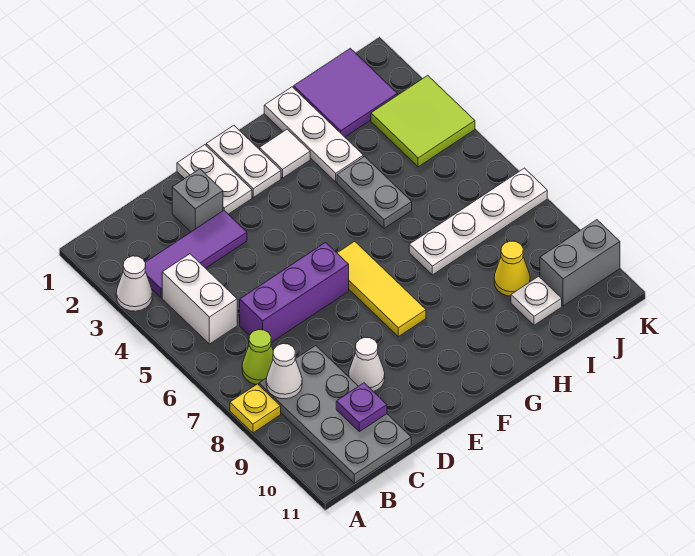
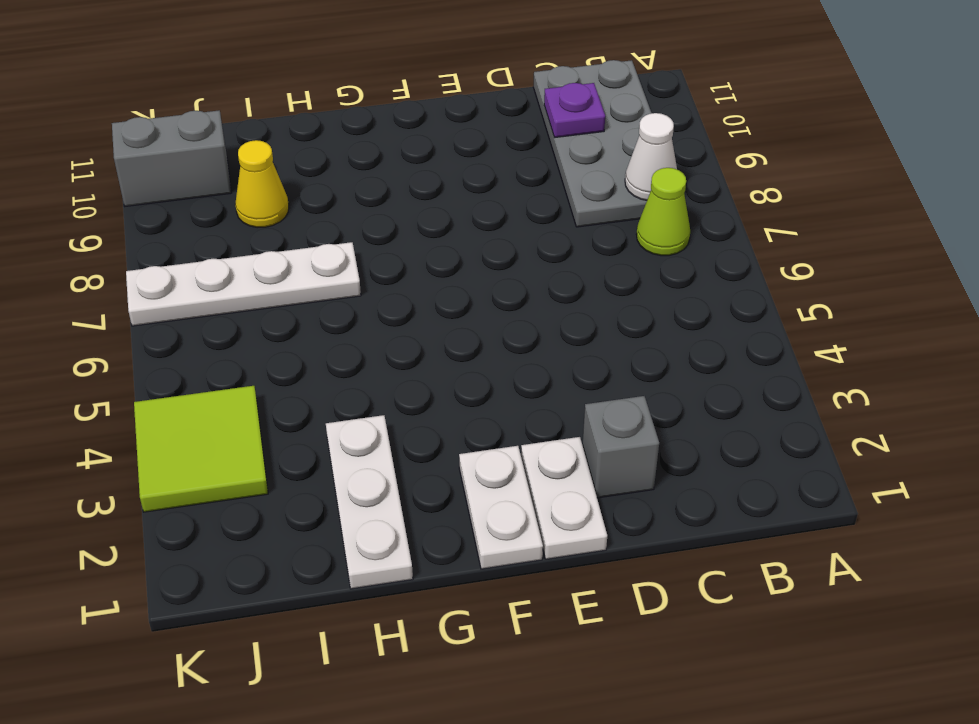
none -> white cone A3 level 1
none -> yellow plate A8 level 1
none -> purple tile B3:D3 level 1

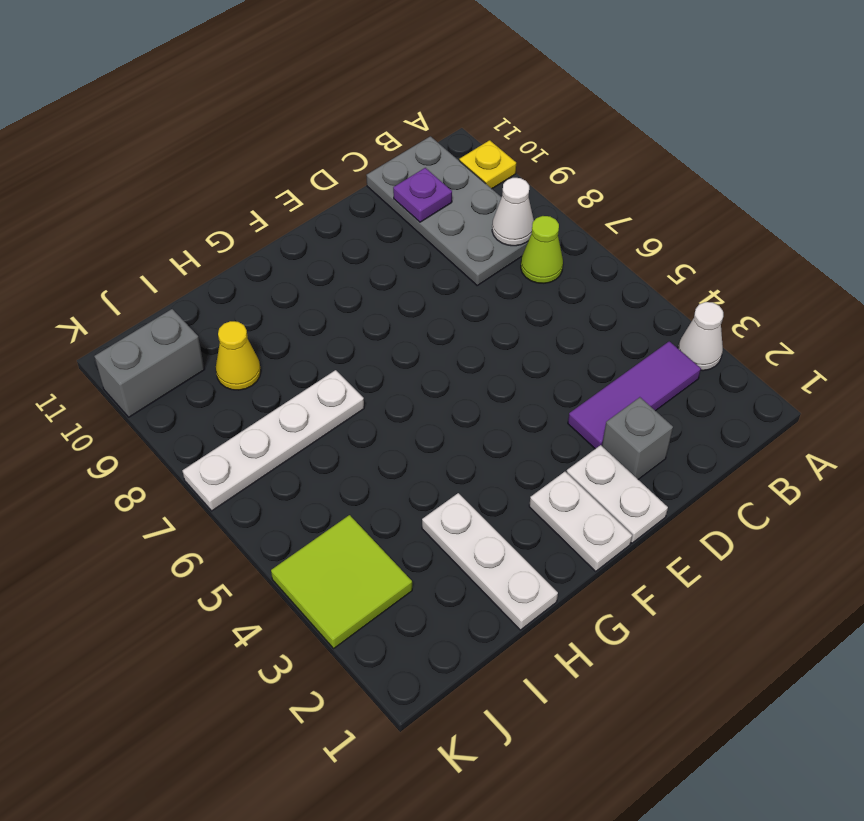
yellow plate A10 level 1 -> yellow plate A8 level 1
none -> white brick B4:B5 level 1
none -> purple brick C6:E6 level 1
none -> white cone D9 level 1

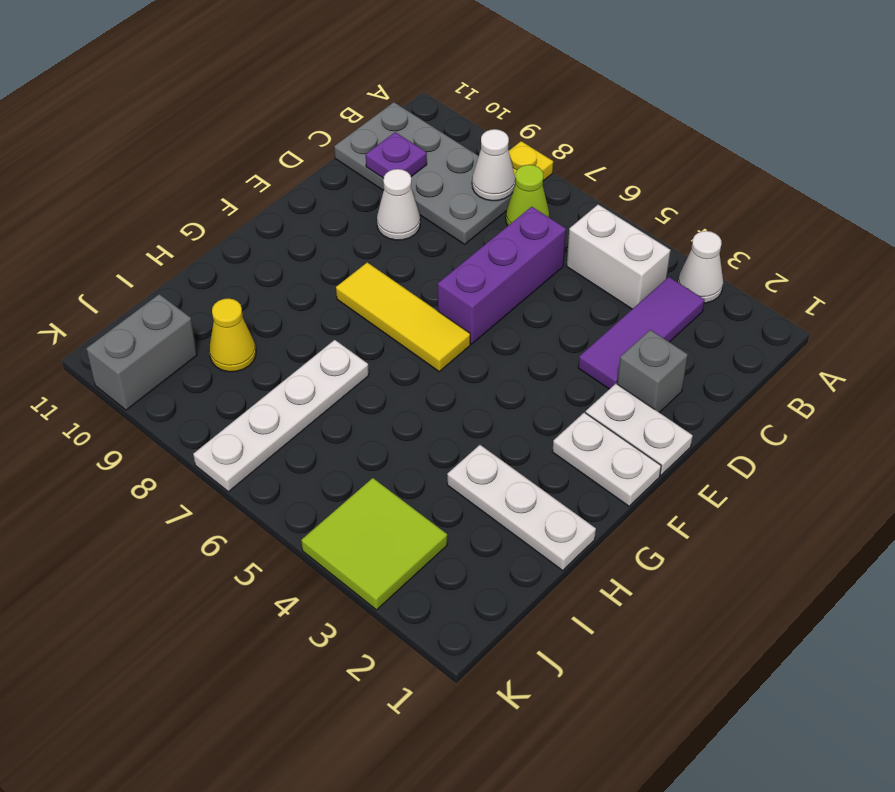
none -> white tile G2 level 1
none -> grey plate H4:H5 level 1
none -> purple tile I1:J2 level 1

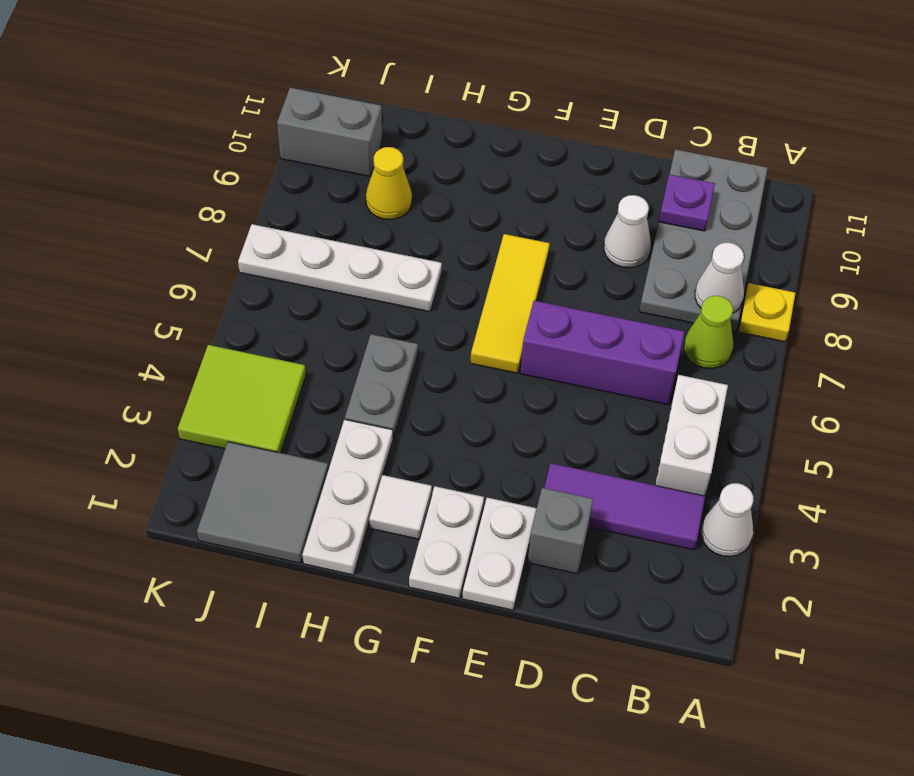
grey tile I1:J2 level 1 -> purple tile I1:J2 level 1
none -> white plate I10 level 1

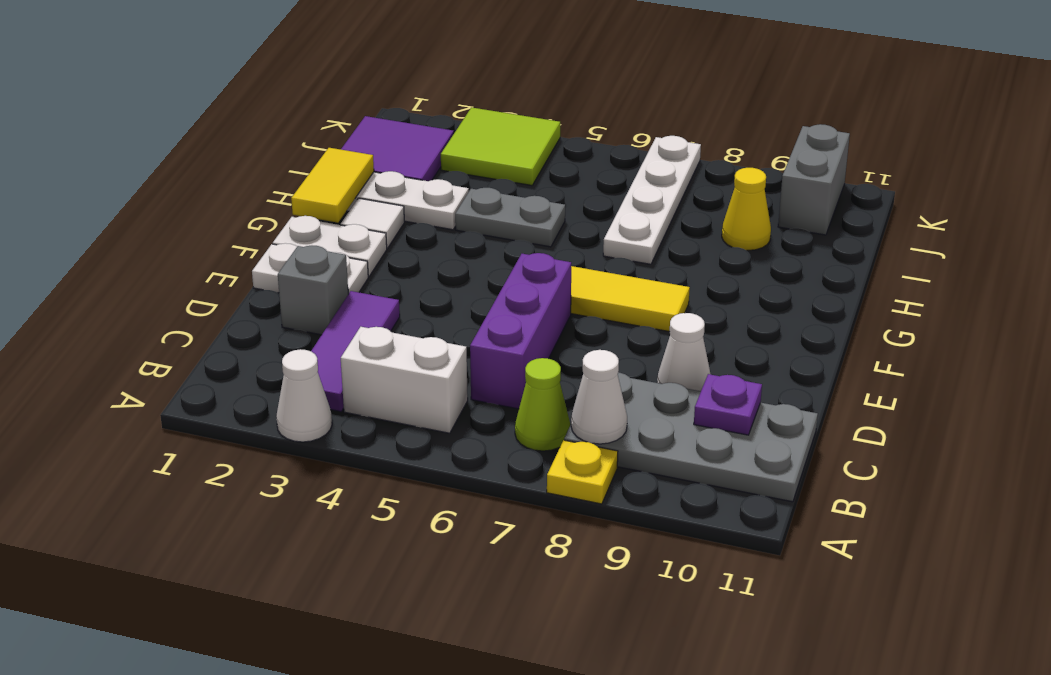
yellow tile G1:H1 level 2 -> none
none -> white plate I10 level 1

